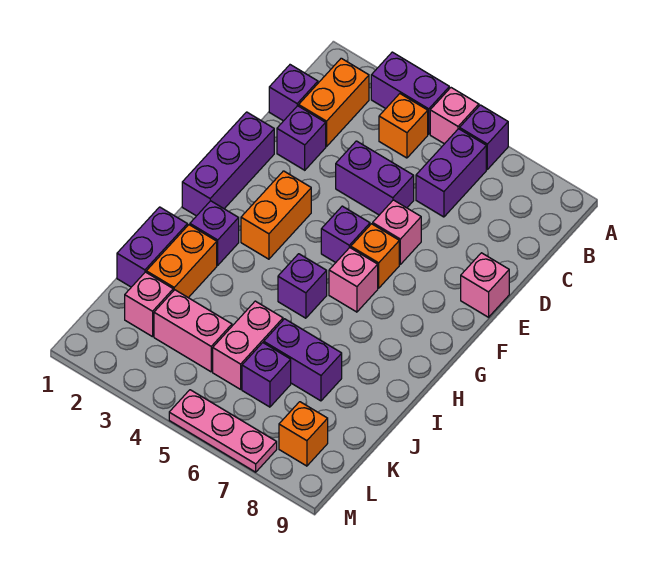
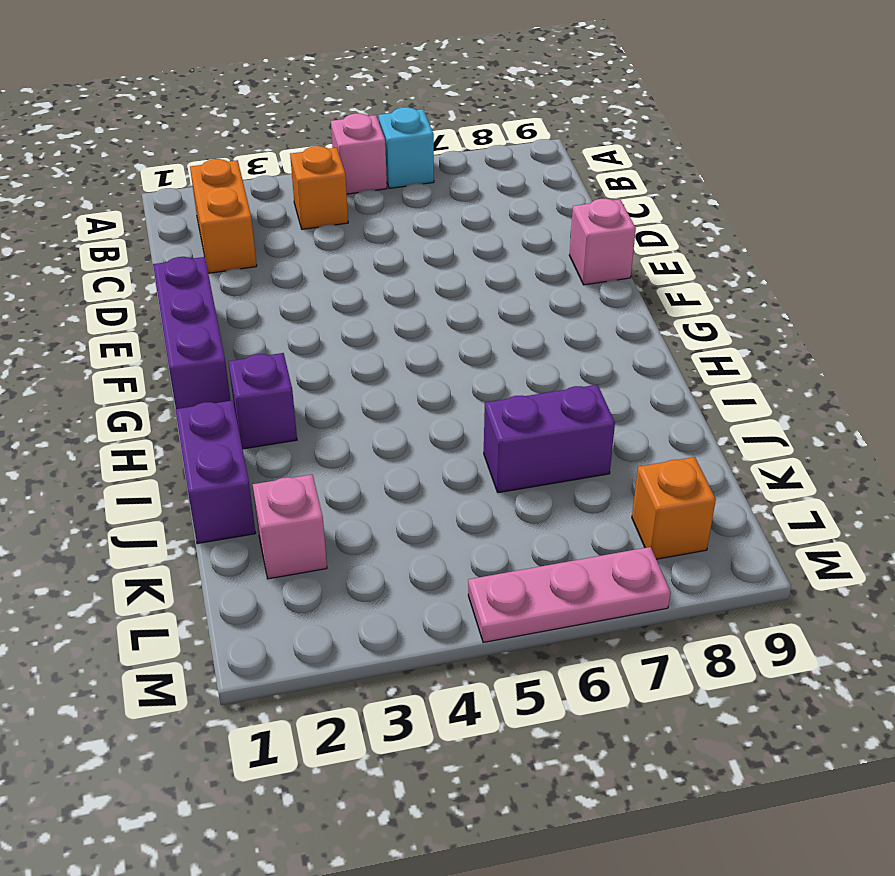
cyan brick A6 level 1 -> purple brick A6 level 1
none -> purple brick A3:A4 level 1
none -> purple brick B6:C6 level 1
none -> purple brick C1 level 1

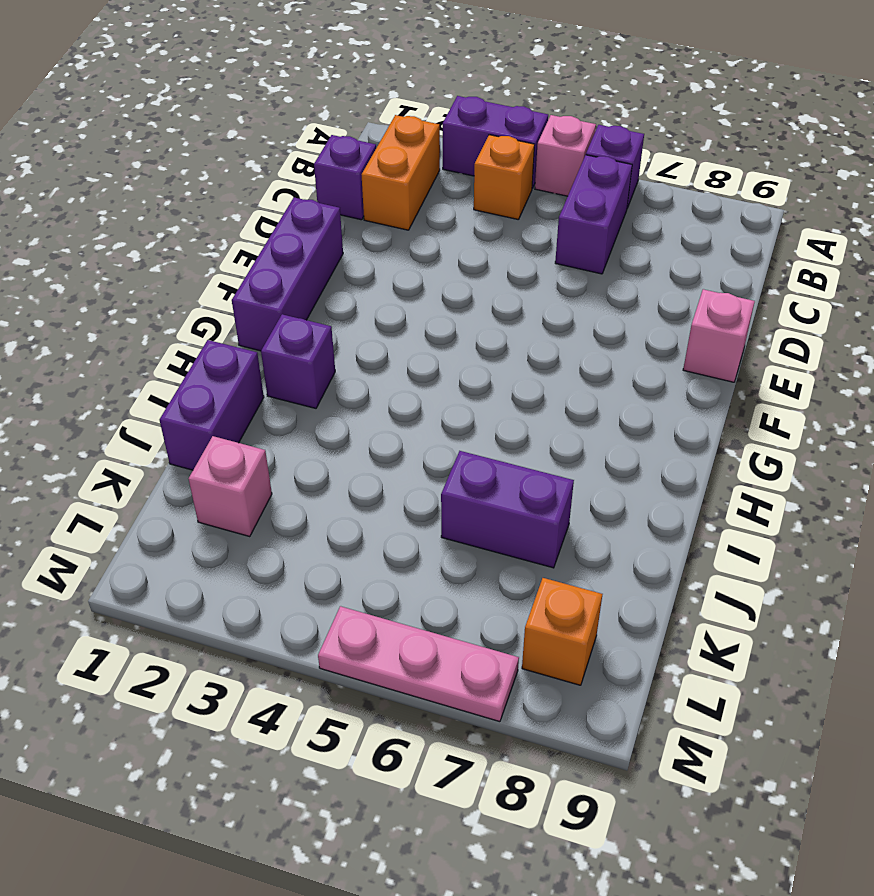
none -> purple brick D2 level 1
none -> purple brick D4:D5 level 1
none -> pink brick E6 level 1

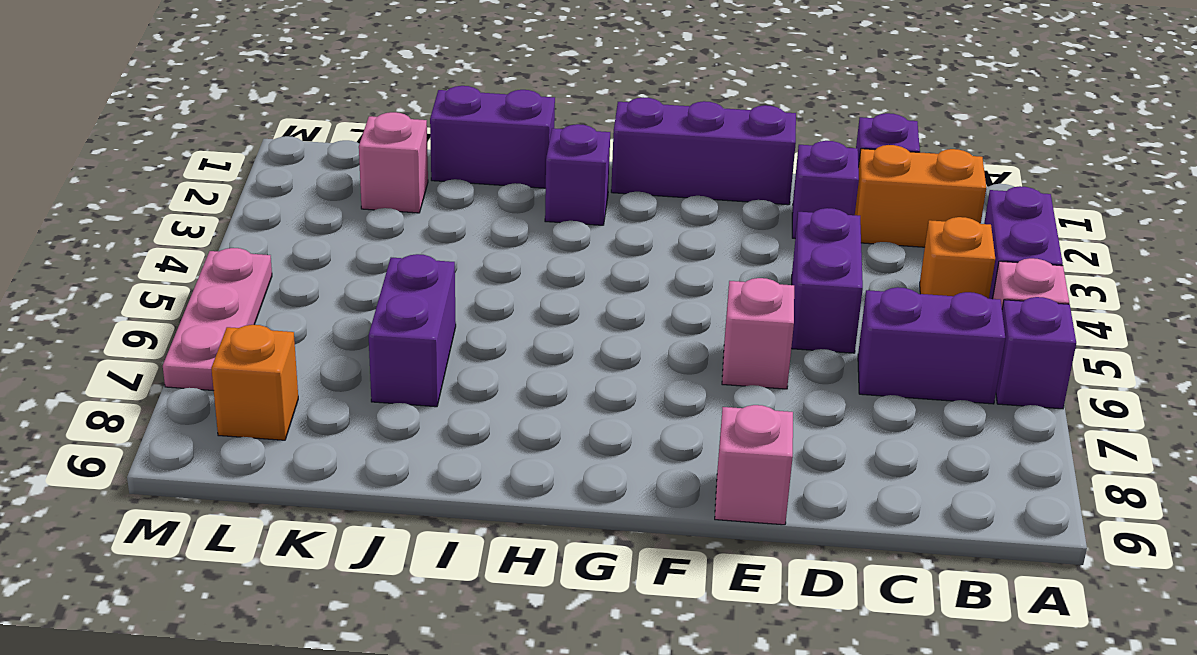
none -> orange brick F3:G3 level 1
none -> purple brick F5 level 1
none -> orange brick F6 level 1

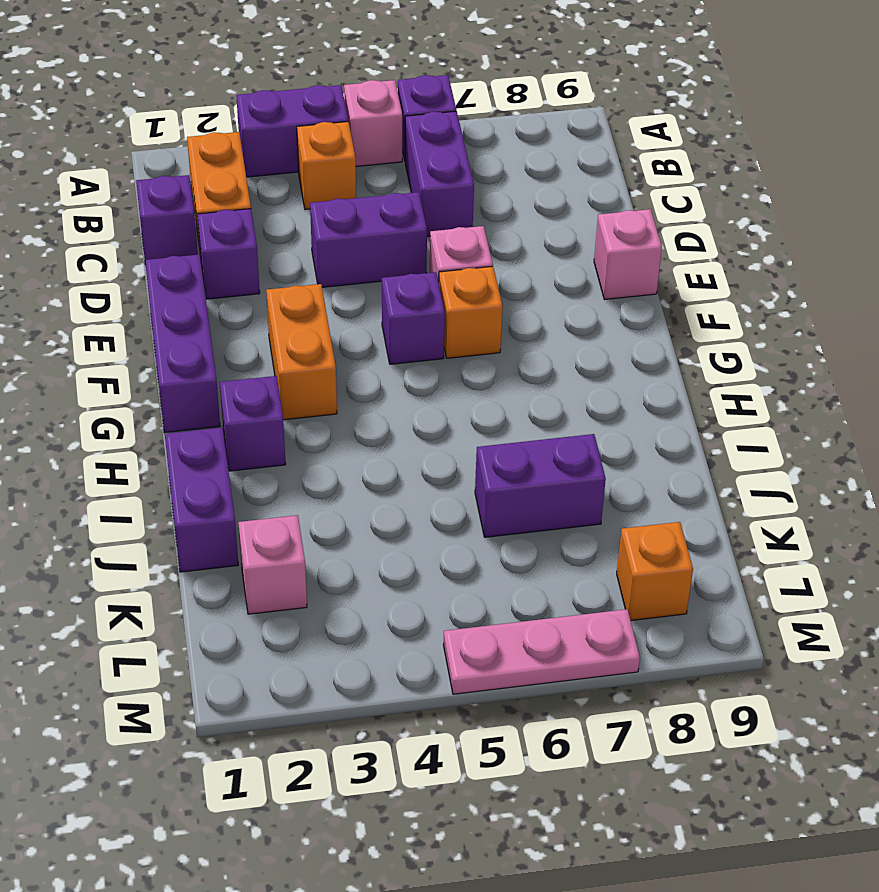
none -> pink brick G6 level 1
none -> purple brick H5 level 1
none -> orange brick I2:J2 level 1

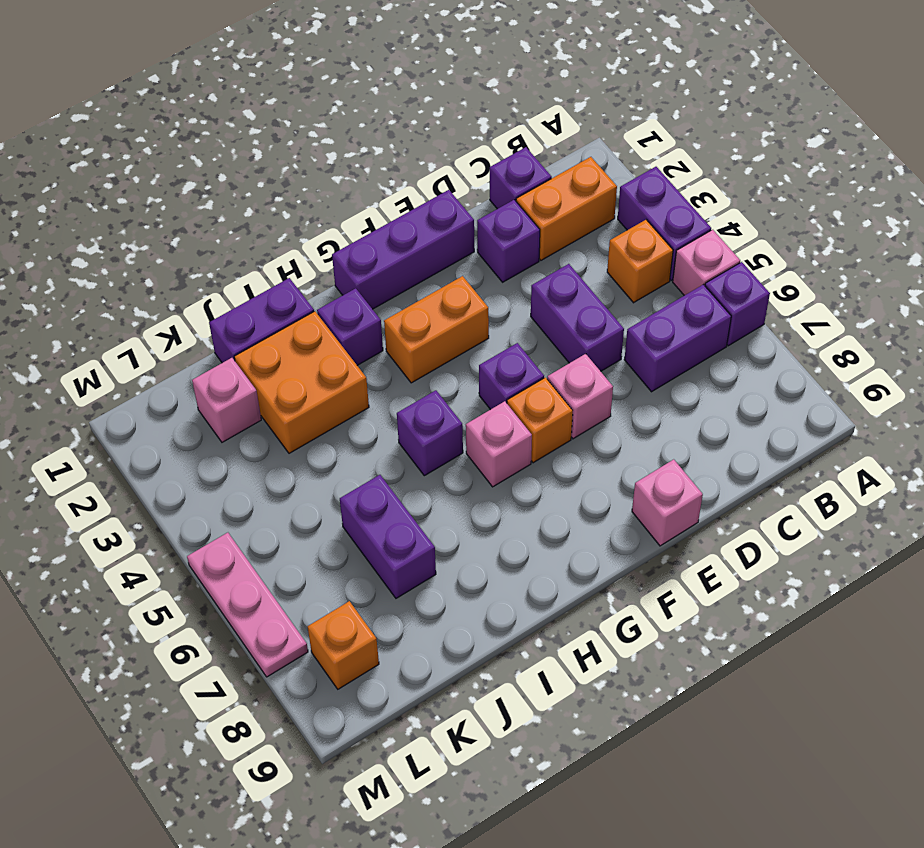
orange brick I2:J3 level 1 -> orange brick I2:J2 level 1
none -> pink brick J5:K5 level 1
none -> pink brick K3:K4 level 1
none -> purple brick K6 level 1

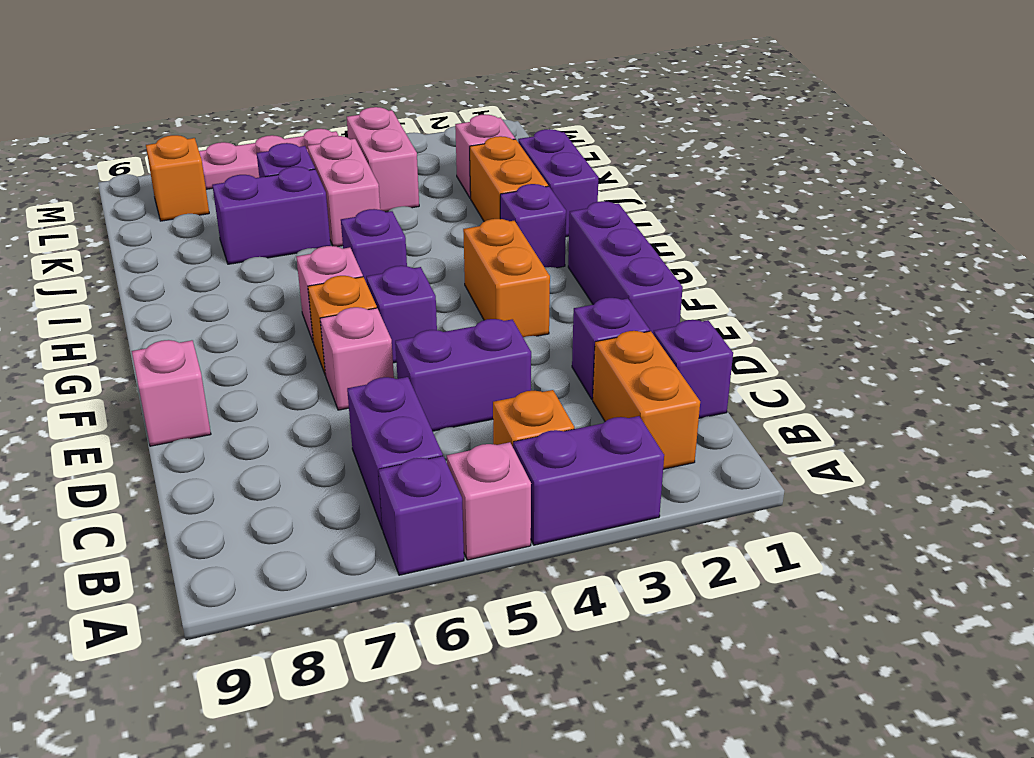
pink brick K4:L4 level 1 -> pink brick K3:K4 level 1

